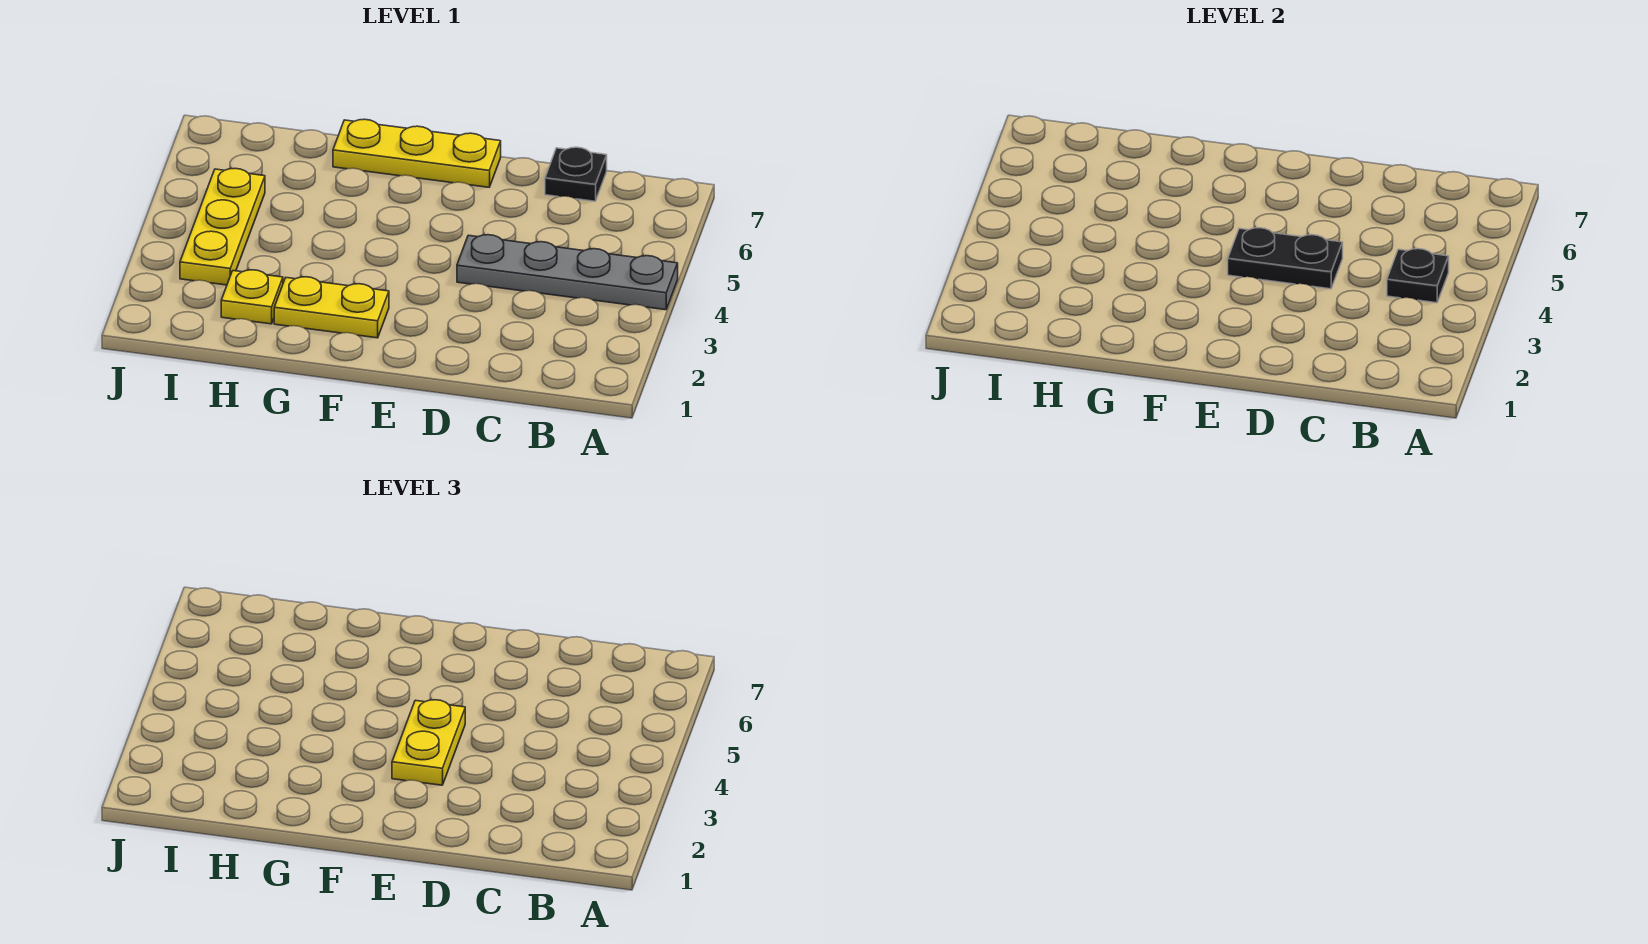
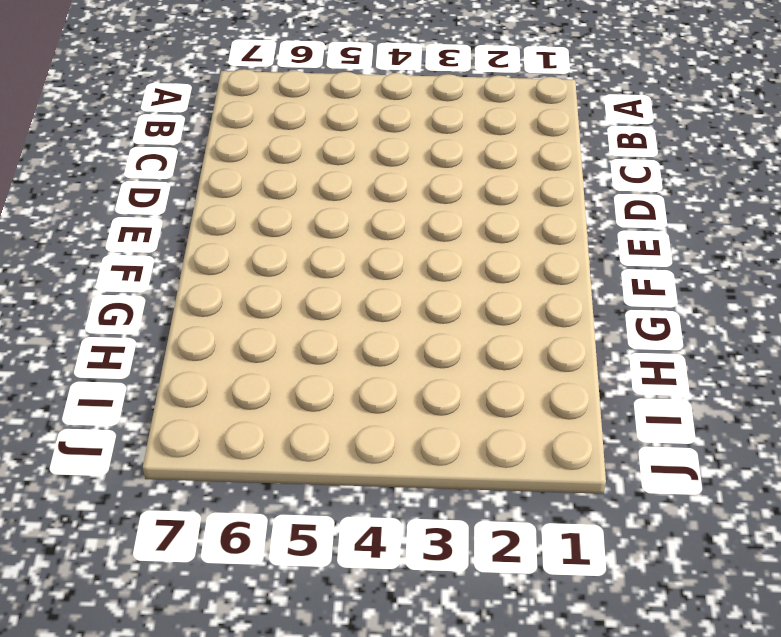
none -> grey plate A4:D4 level 1
none -> black plate C7 level 1

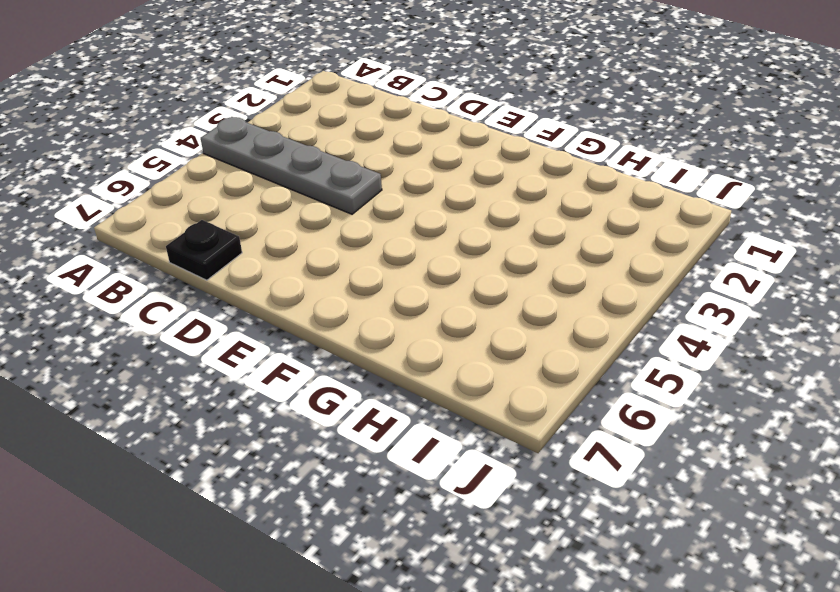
none -> yellow plate E7:G7 level 1
none -> yellow plate F2:G2 level 1

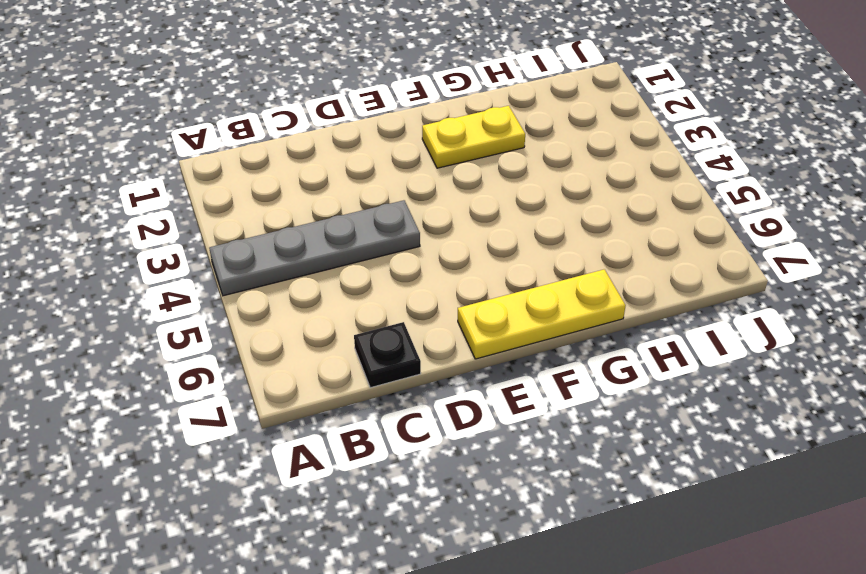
none -> yellow plate H2 level 1
none -> yellow plate I3:I5 level 1

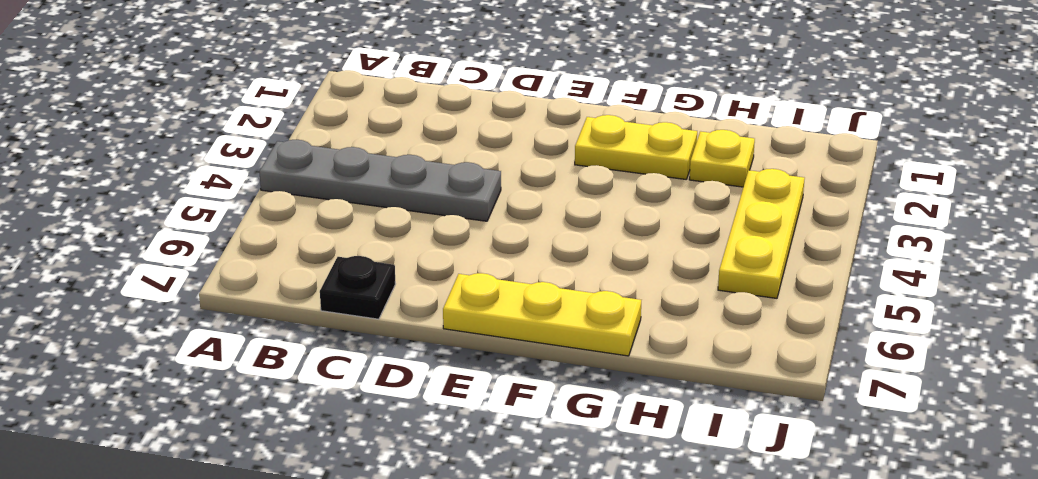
none -> black plate B4 level 2
none -> black plate D4:E4 level 2

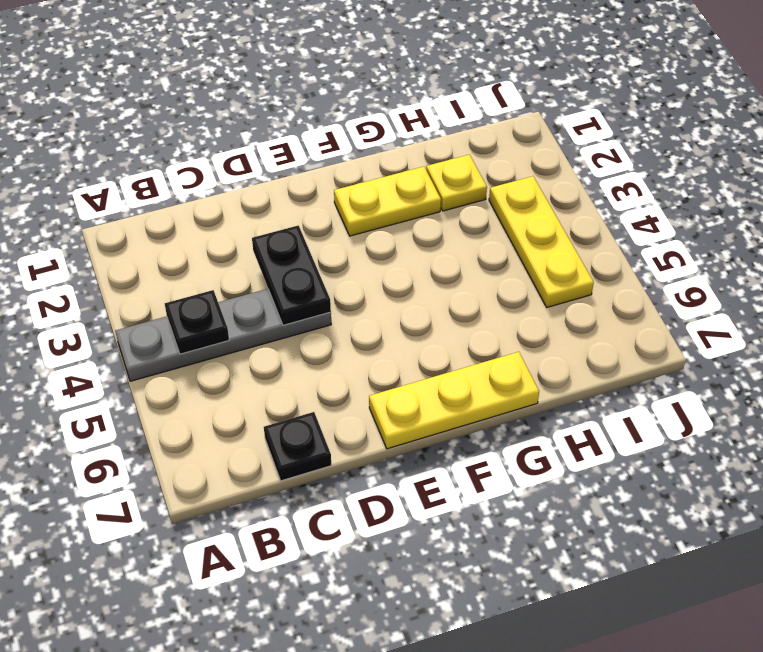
black plate D3:D4 level 2 -> black plate D4:E4 level 2
none -> yellow plate E3:E4 level 3

